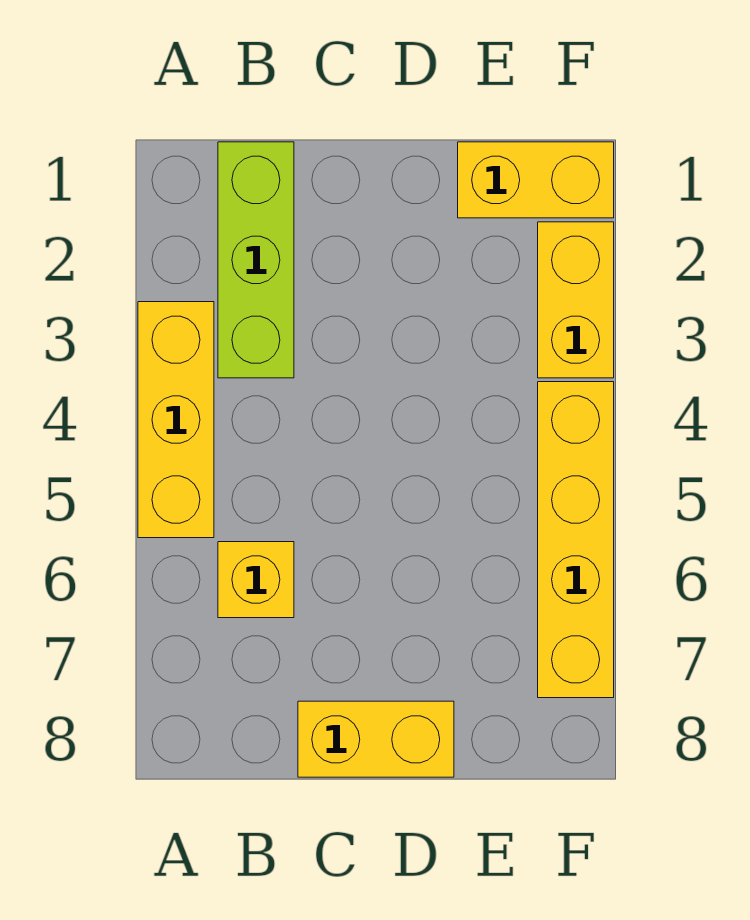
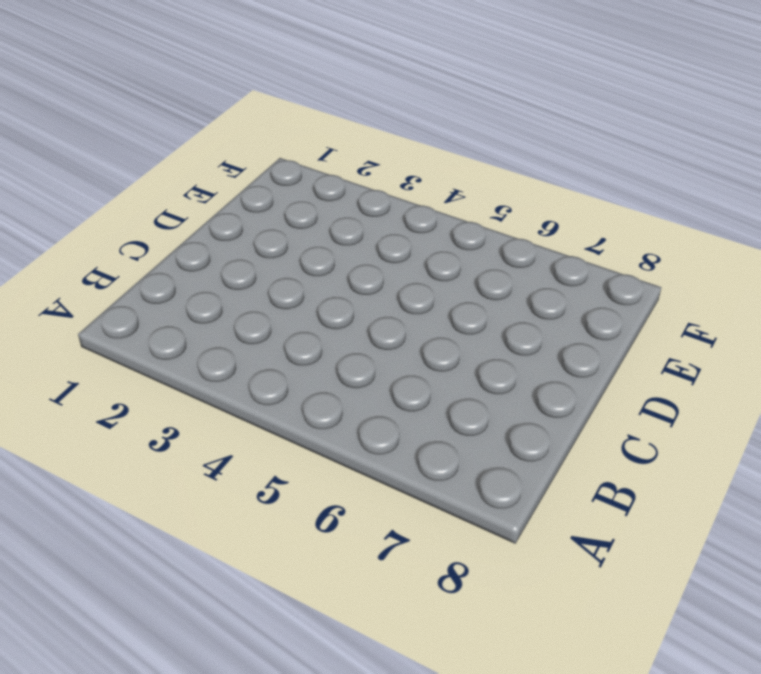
none -> yellow brick A3:A5 level 1
none -> lime brick B1:B3 level 1

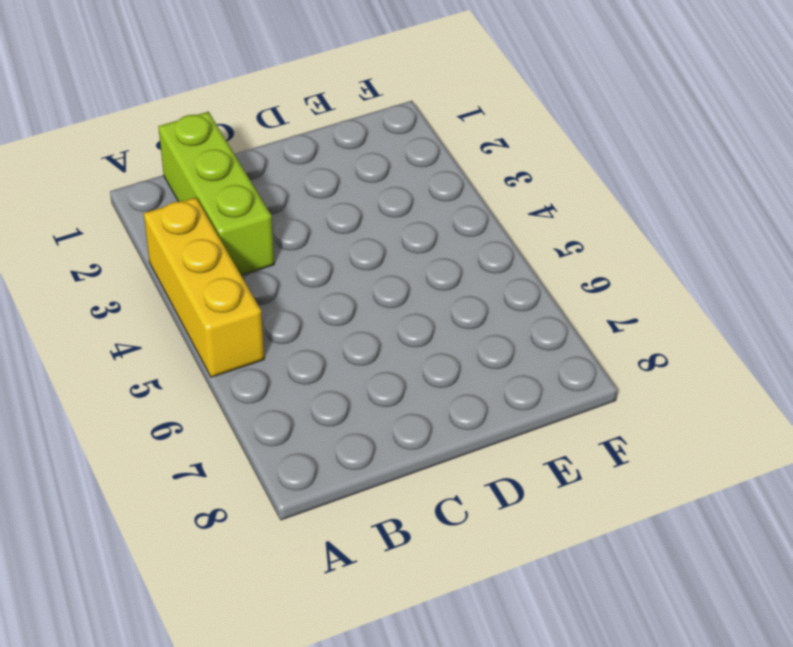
none -> yellow brick B6 level 1
none -> yellow brick C8:D8 level 1

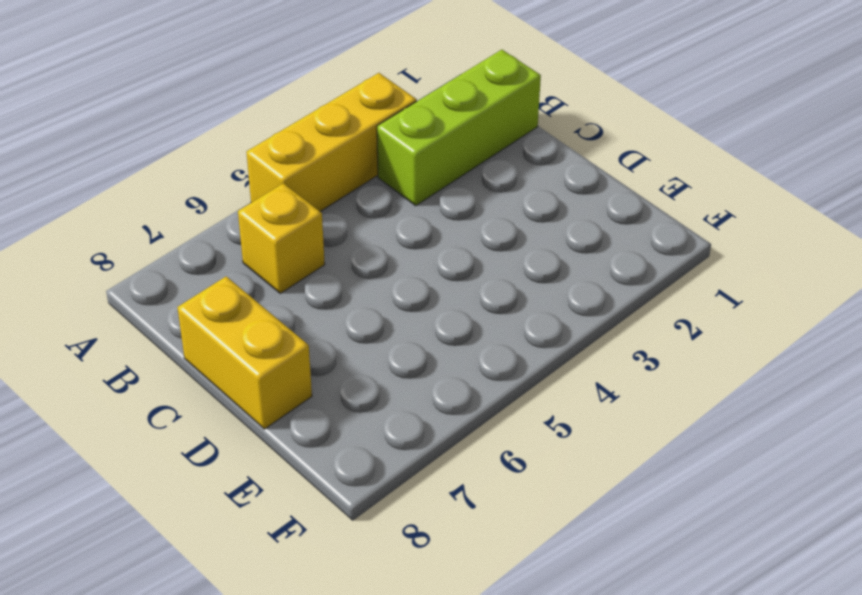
none -> yellow brick E1:F1 level 1
none -> yellow brick F2:F3 level 1

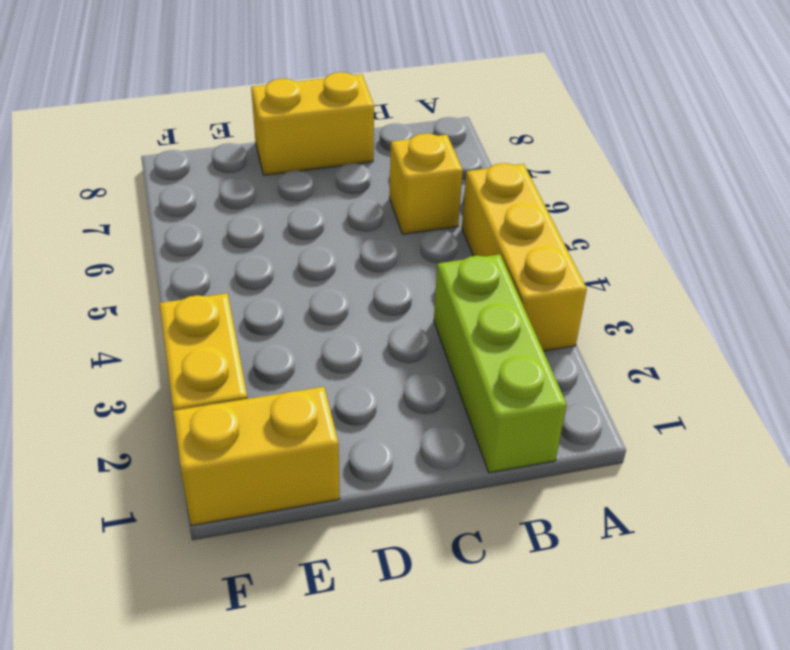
none -> yellow brick F4:F7 level 1

